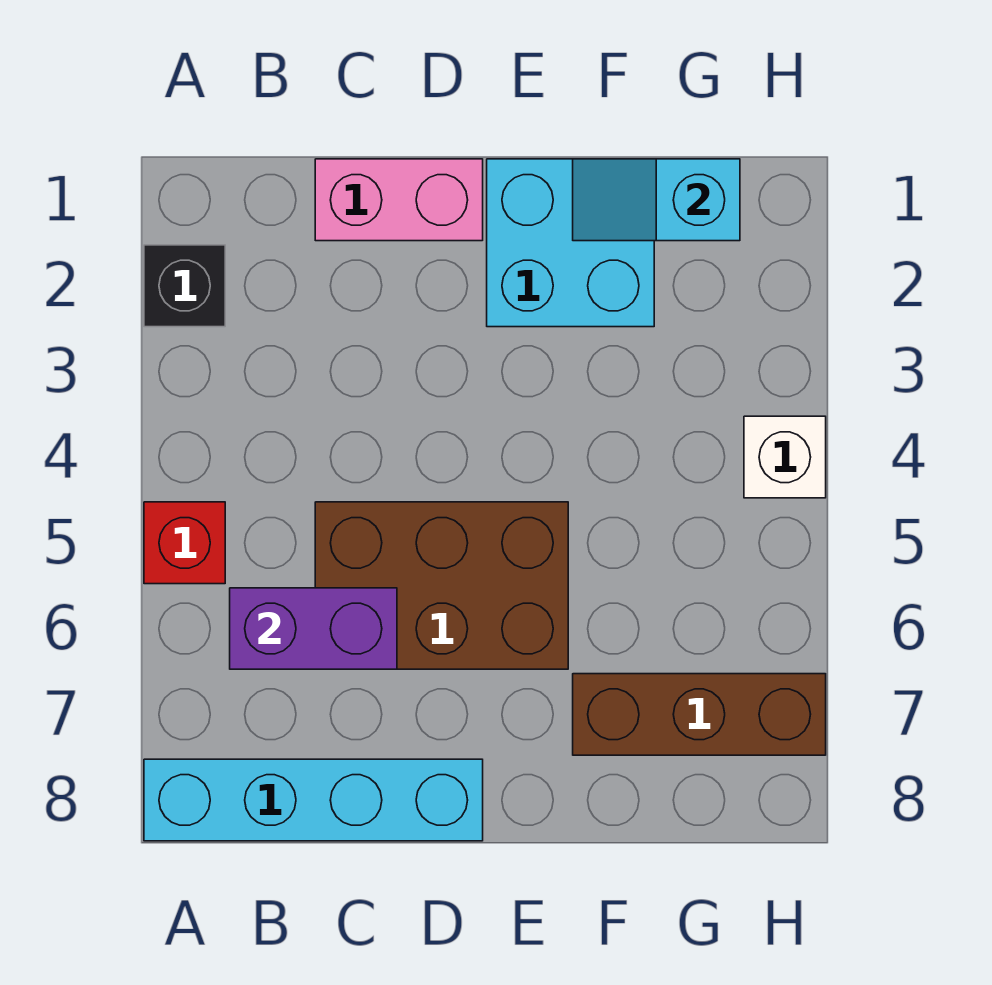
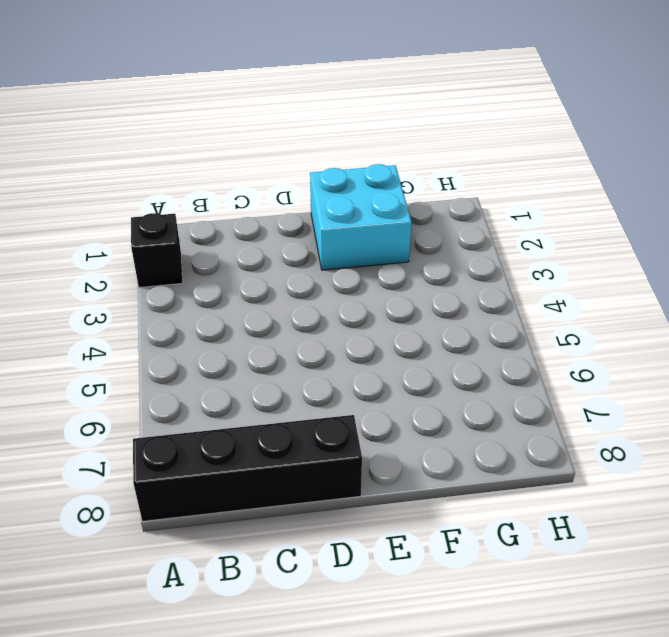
black brick A8:D8 level 1 -> cyan brick A8:D8 level 1
none -> red brick A5 level 1
none -> pink brick C1:D1 level 1

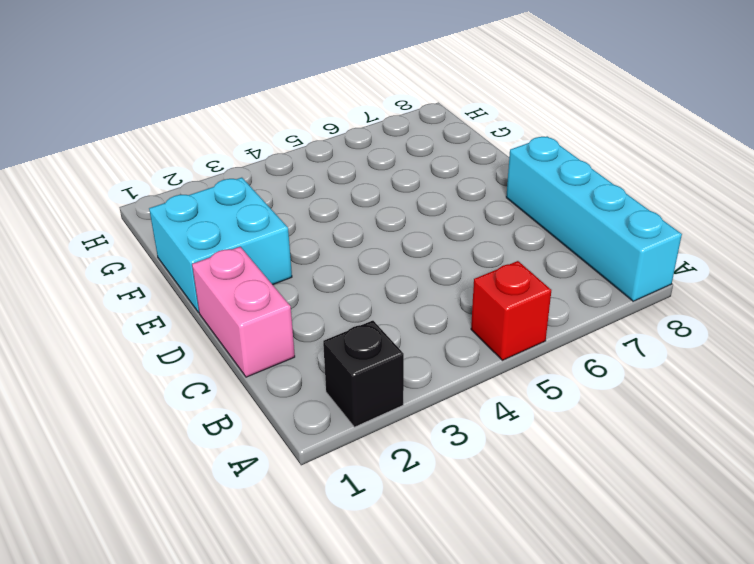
none -> brown brick C5:E6 level 1
none -> brown brick F7:H7 level 1

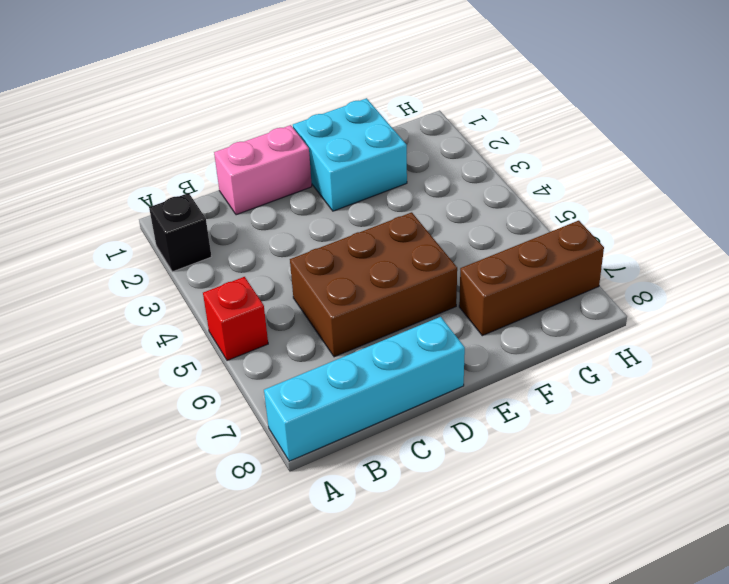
none -> white brick H4 level 1
none -> purple brick B6:C6 level 2

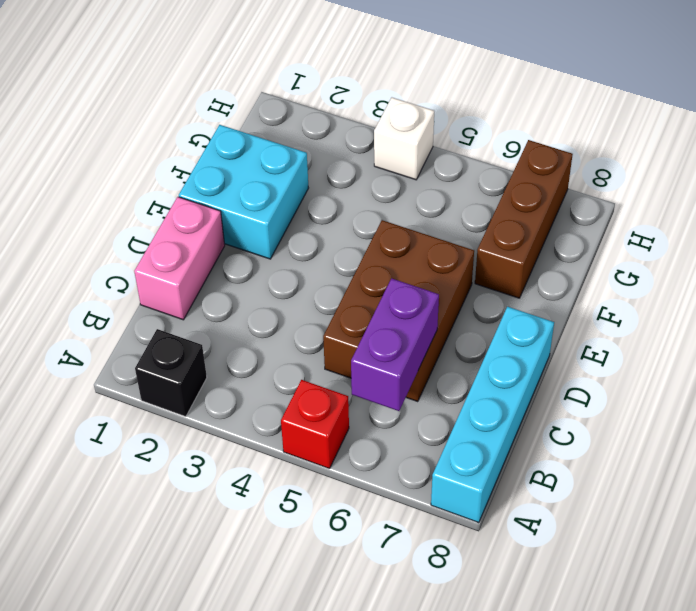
none -> cyan slope F1:G1 level 2 top G

